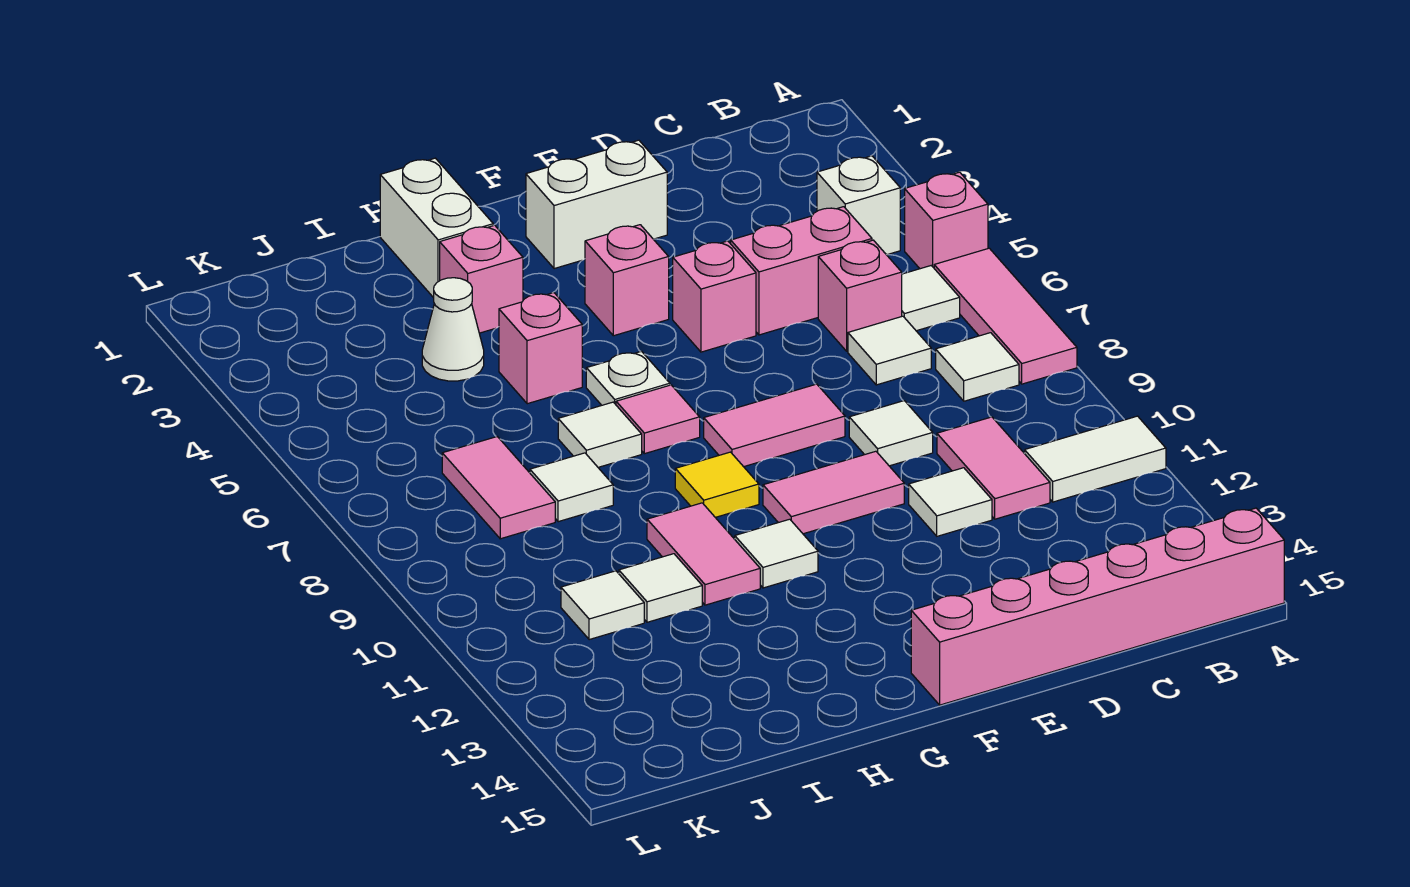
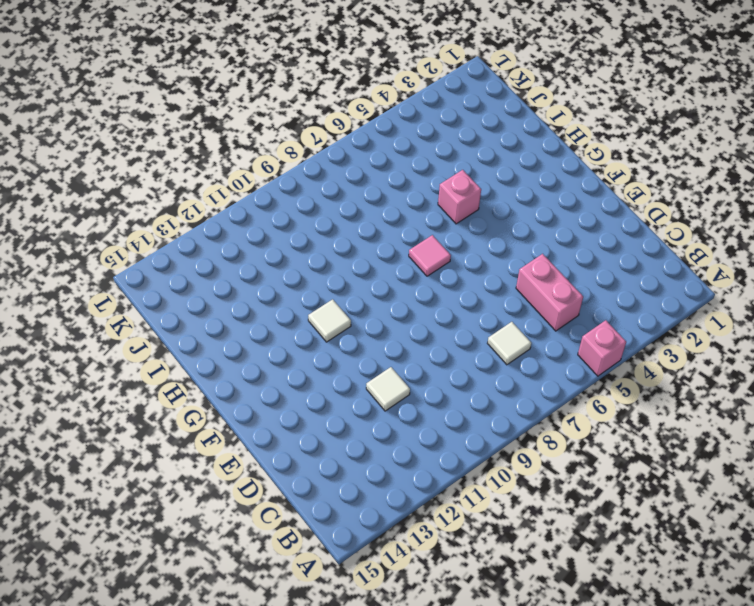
none -> pink tile A6:A8 level 1
none -> white tile A11:B11 level 1
none -> pink brick A15:F15 level 1
none -> white brick B4 level 1

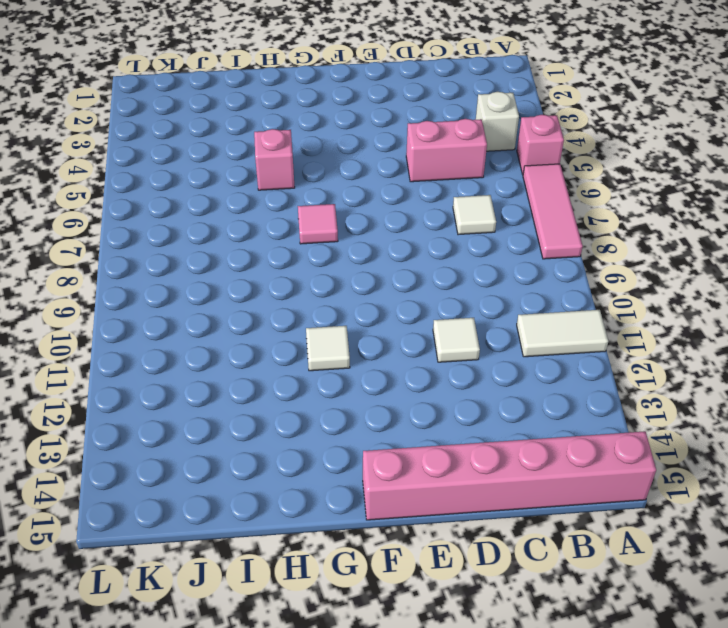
none -> white tile B6 level 1
none -> white tile B8 level 1
none -> pink brick C6 level 1
none -> pink tile C10:C11 level 1

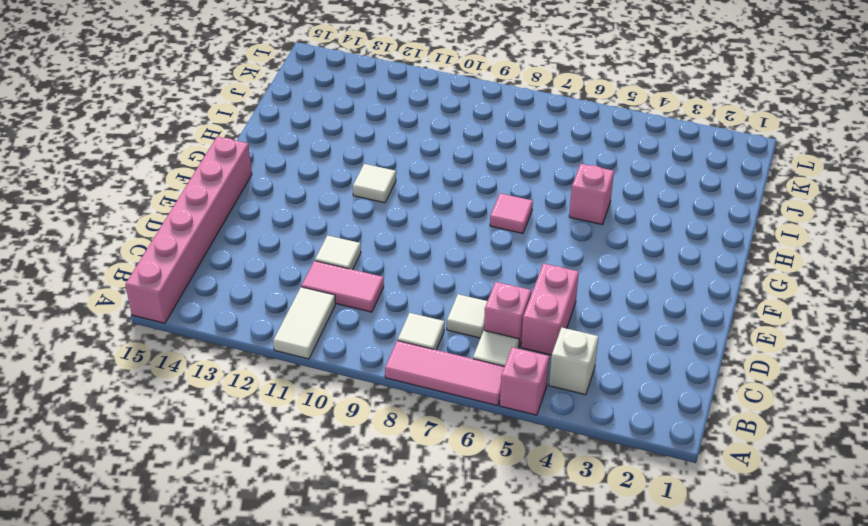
none -> white tile D9 level 1
none -> white brick E2:F2 level 1
none -> pink brick E5 level 1
none -> pink tile E8:F8 level 1

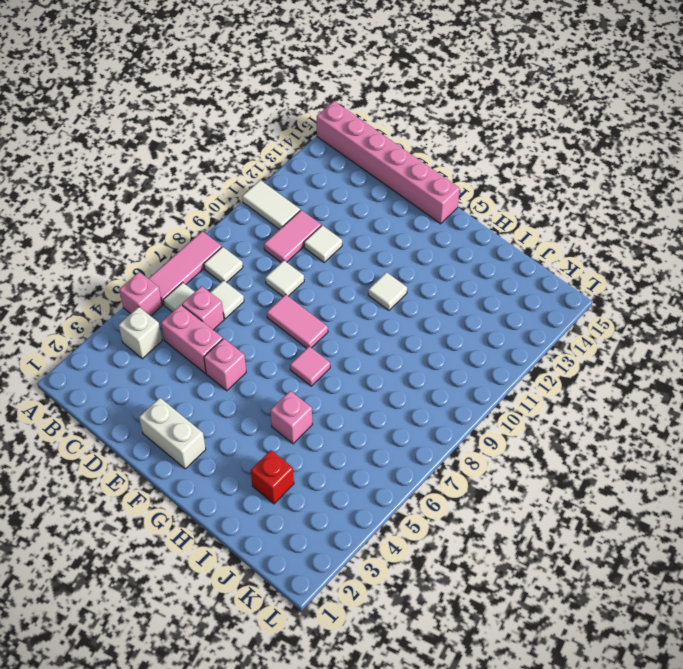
red brick I3 level 1 -> none
none -> pink tile E10:F10 level 1
none -> pink brick F4 level 1
none -> white plate G6 level 1
none -> yellow tile G9 level 1

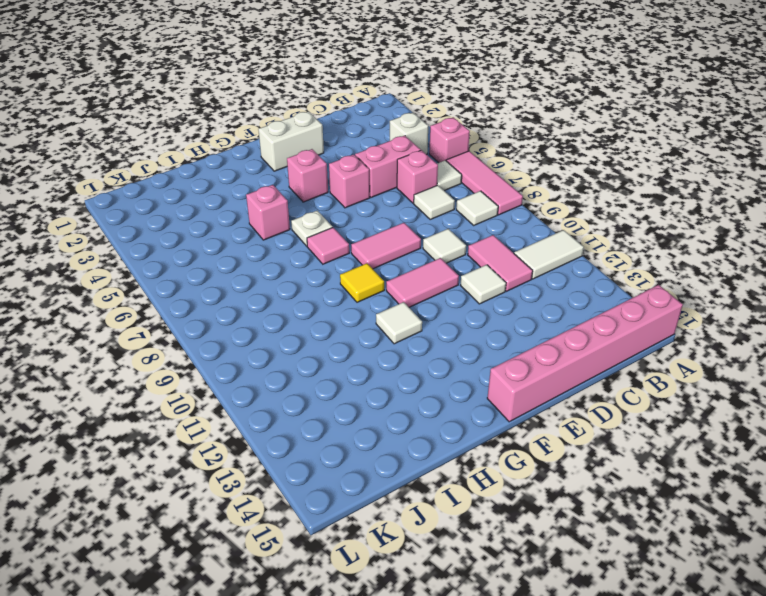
none -> white brick H1:H2 level 1
none -> pink brick H3 level 1
none -> white tile H7 level 1
none -> pink tile H10:H11 level 1

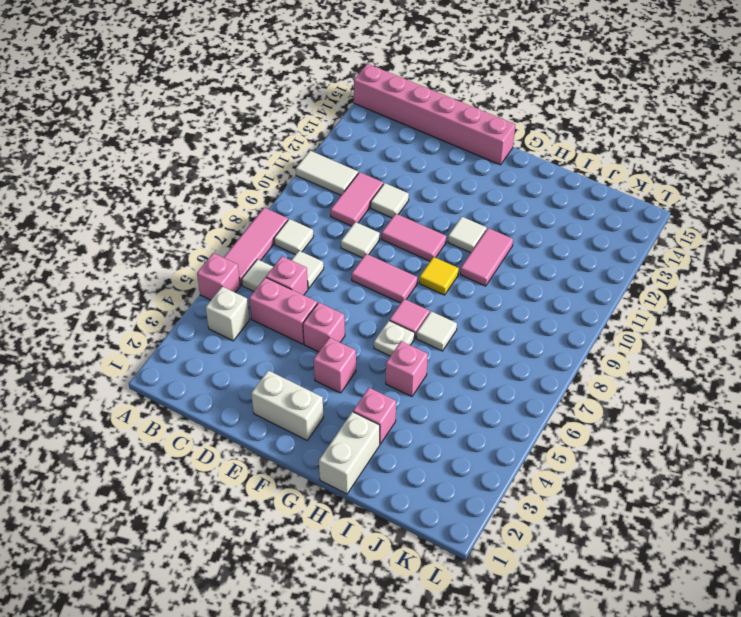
none -> white cone I4 level 1
none -> white tile I8 level 1
none -> white tile I11 level 1
none -> pink tile J7:J8 level 1

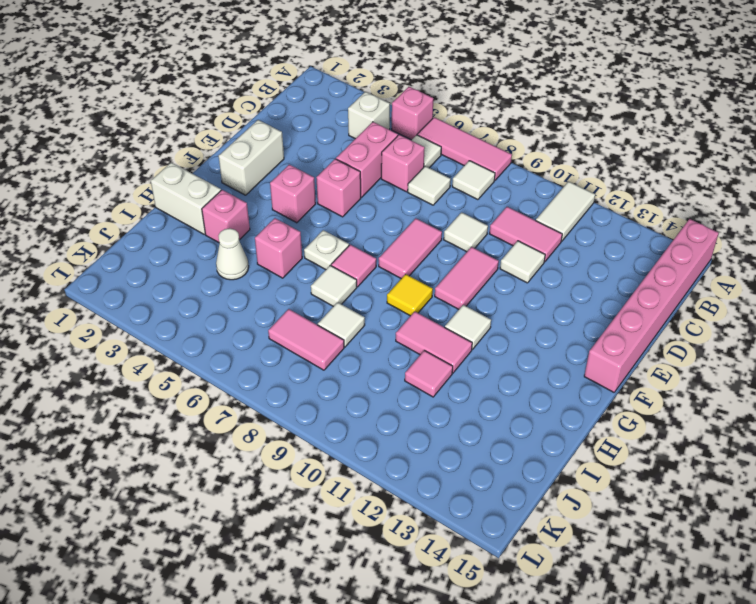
pink tile I11 level 1 -> white tile I11 level 1
none -> white tile J11 level 1

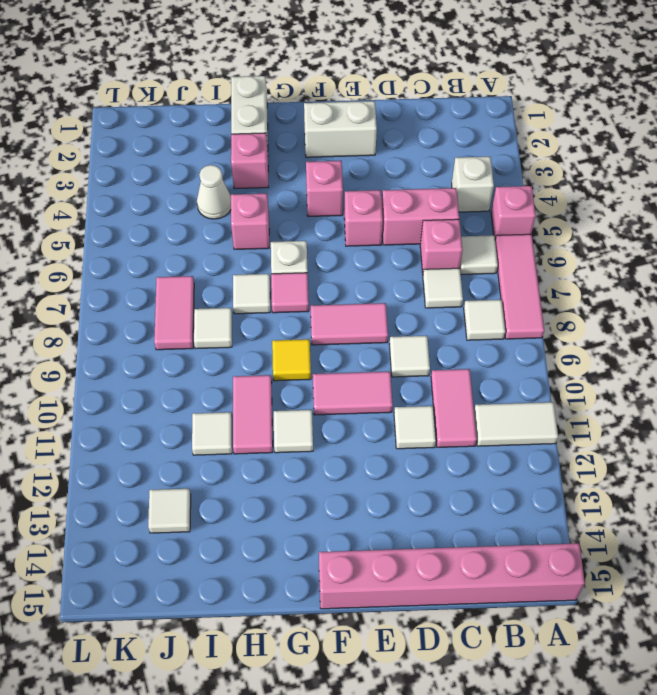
white tile J13 level 1 -> white tile J11 level 1

